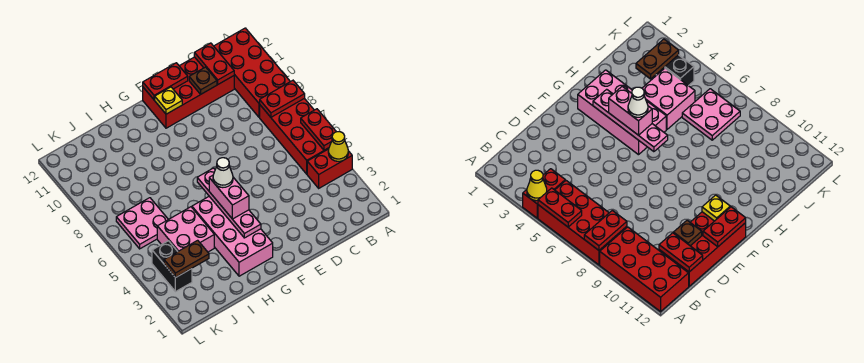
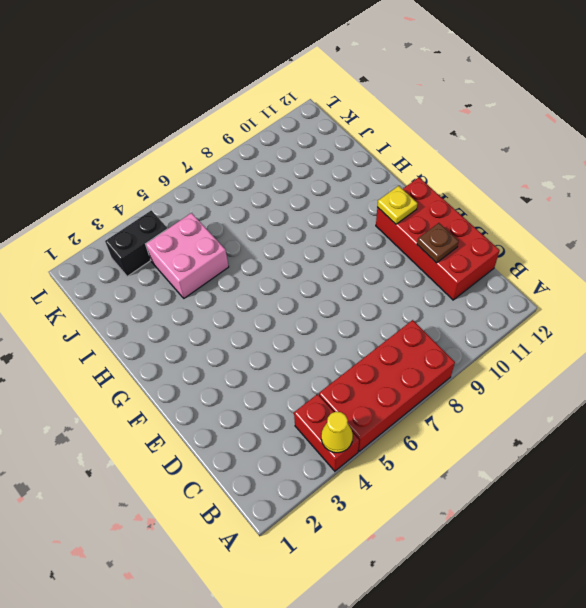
none -> red brick A9:B12 level 1
none -> pink brick G2:H5 level 1
none -> pink plate J6:K7 level 1

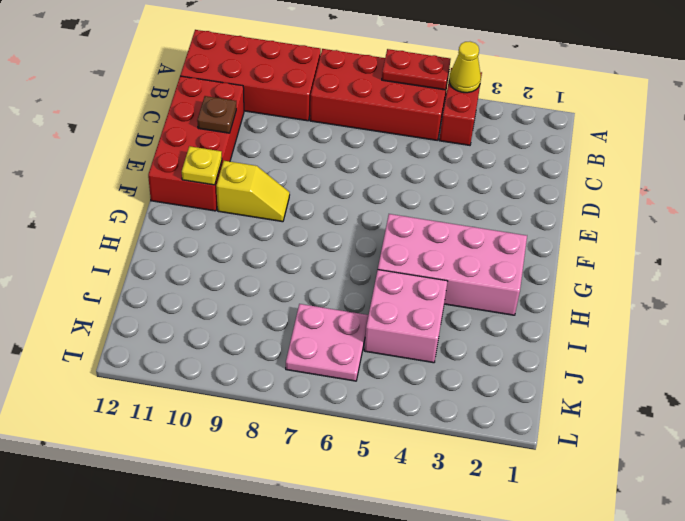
yellow slope F9:F10 level 1 top 10 -> none
none -> black brick K3:K4 level 1
none -> red plate A8:B8 level 2
none -> red plate C11:C12 level 2

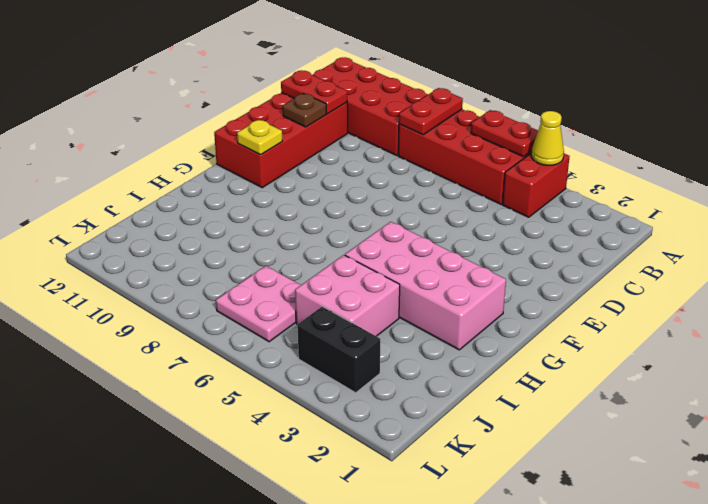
none -> red plate E12:F12 level 2
none -> pink plate G3:G6 level 2
none -> brown plate J3:K3 level 2

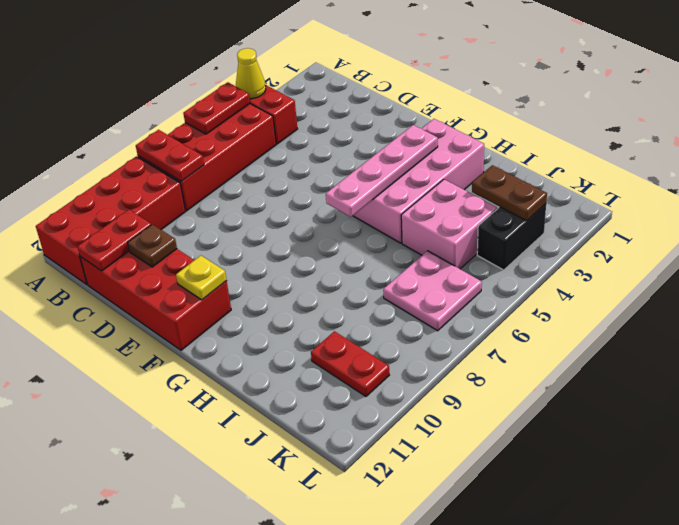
red plate J10:K10 level 1 -> red plate E12:F12 level 2
none -> pink brick G4:G5 level 3
none -> white cone G5 level 4

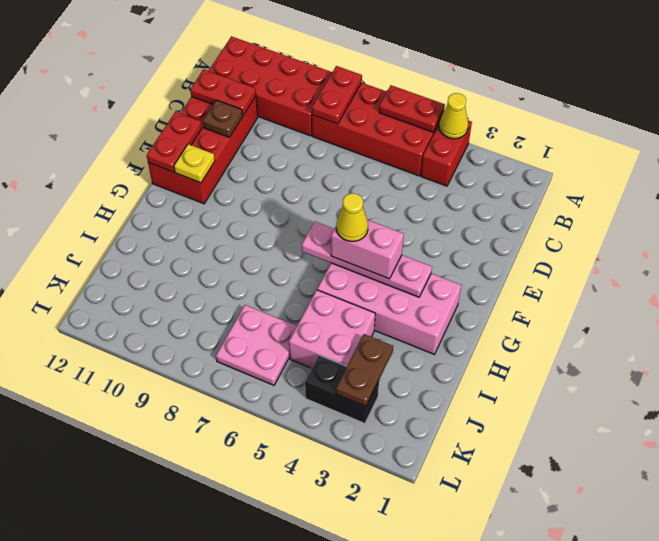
yellow cone G5 level 4 -> white cone G5 level 4

